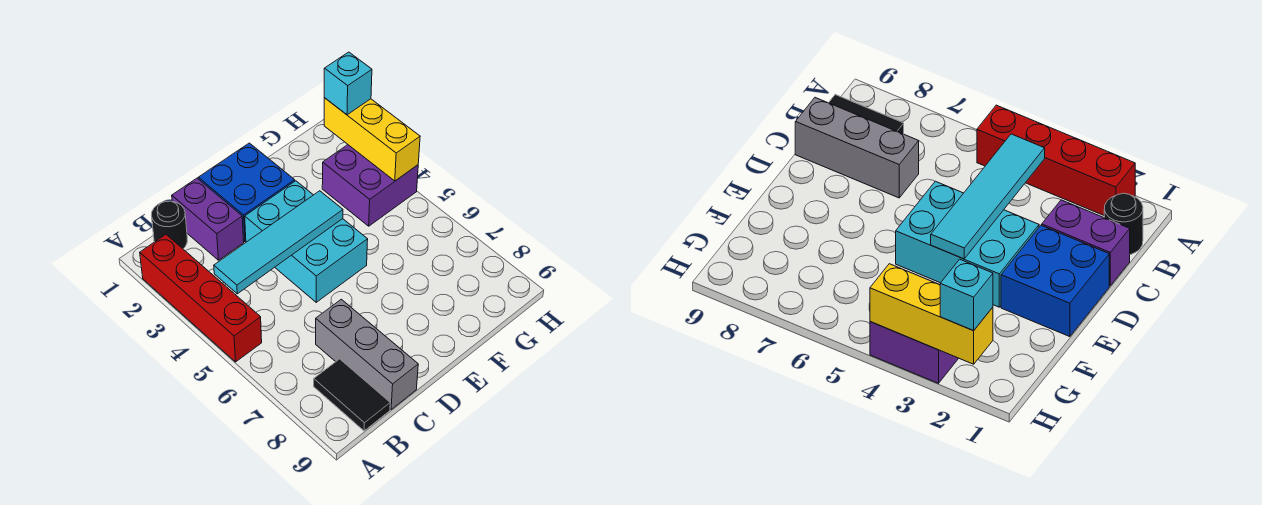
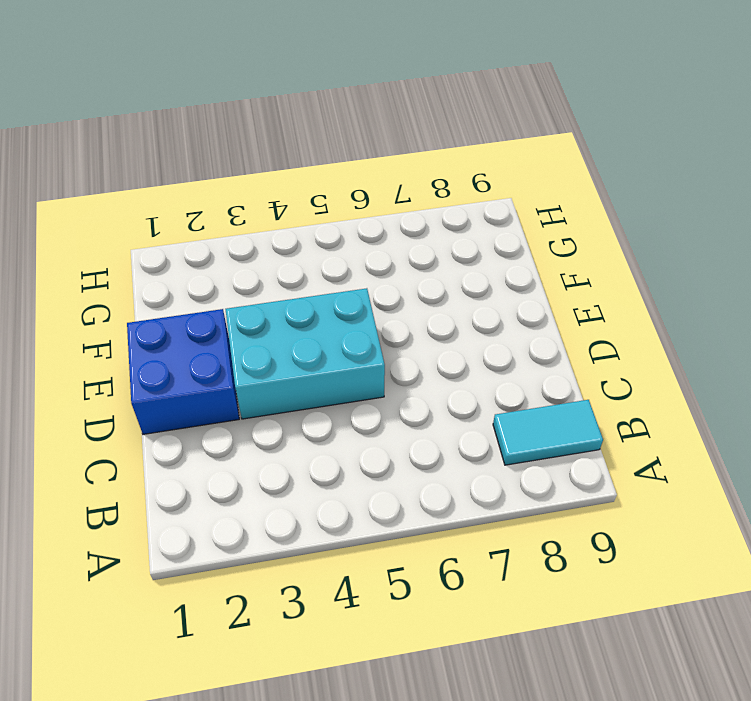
cyan tile B8:B9 level 1 -> black tile B8:B9 level 1
none -> red brick A2:A5 level 1
none -> black round brick B1 level 1

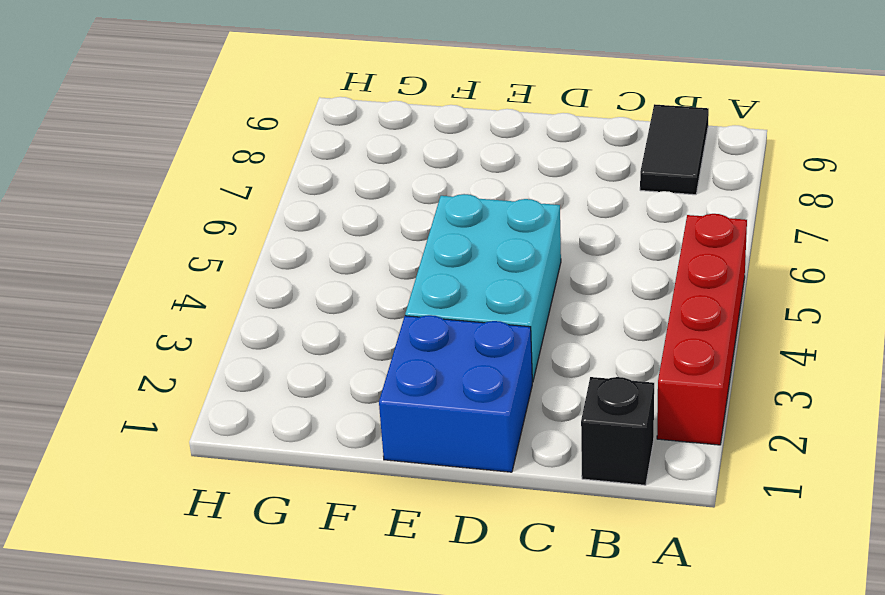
black brick B1 level 1 -> black round brick B1 level 1
none -> purple brick C1:C2 level 1
none -> grey brick C7:C9 level 1

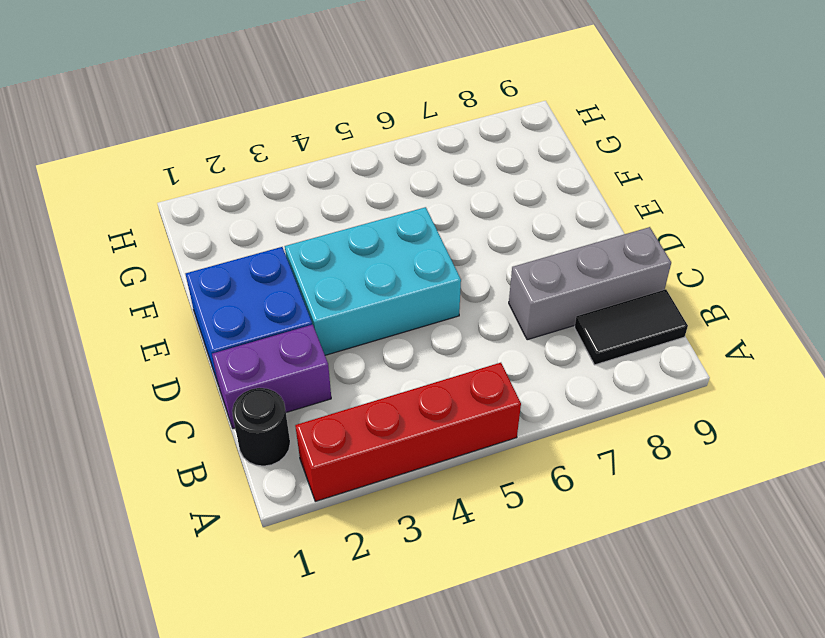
none -> purple brick G3:H4 level 1
none -> cyan tile B4:E4 level 2

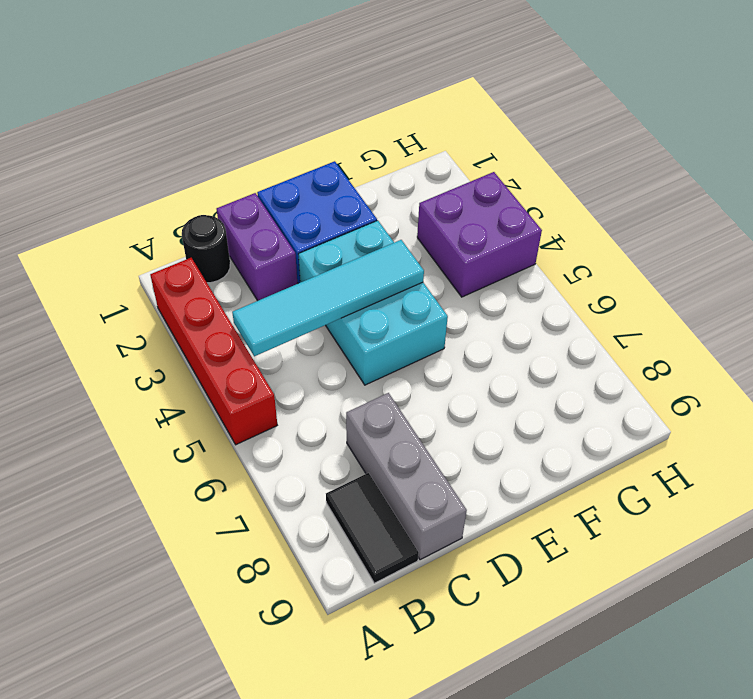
none -> yellow brick H2:H4 level 2
none -> cyan brick H2 level 3

